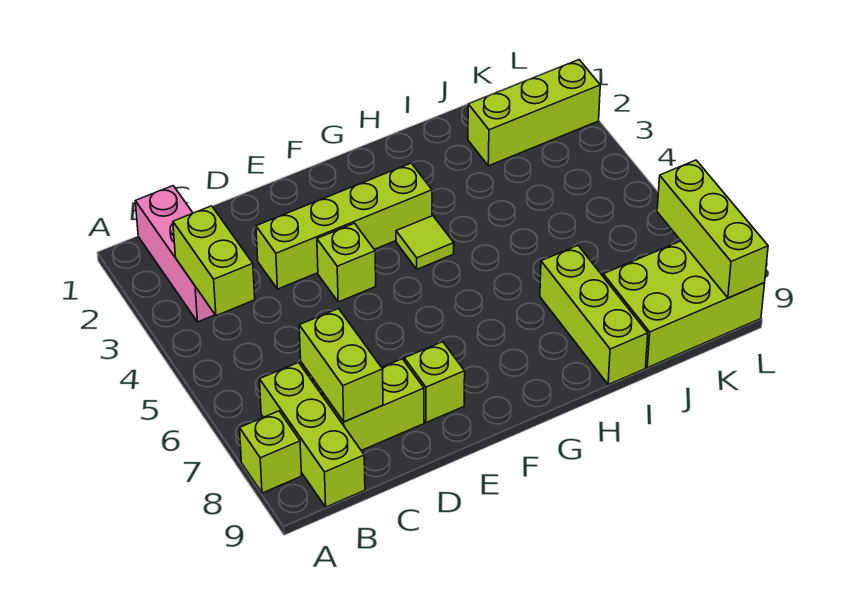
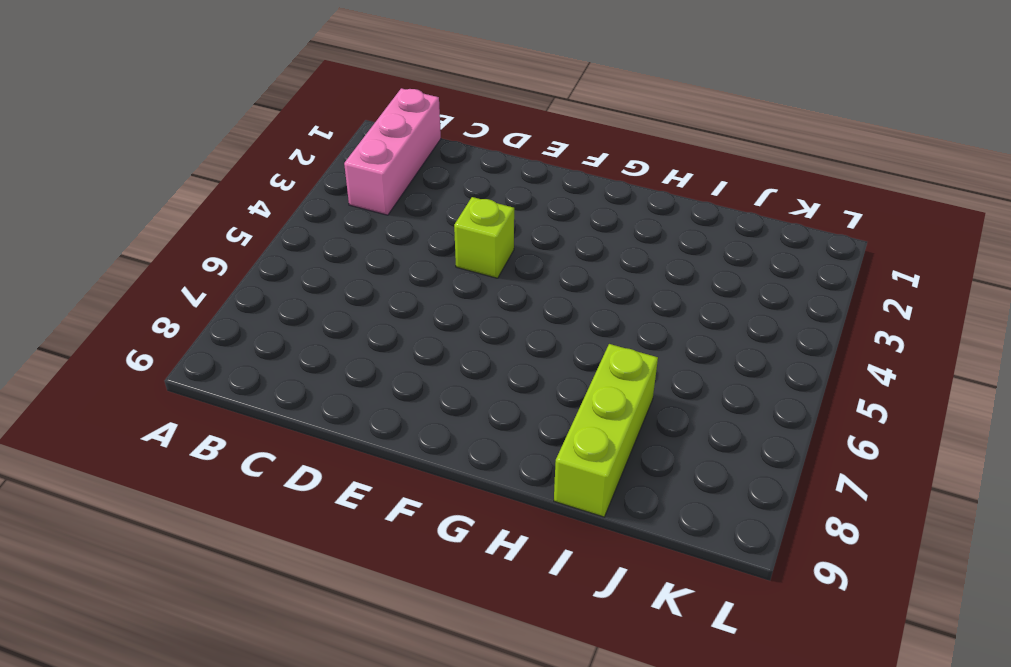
none -> lime brick A8 level 1
none -> lime brick B7:B9 level 1
none -> lime brick C8:D8 level 1

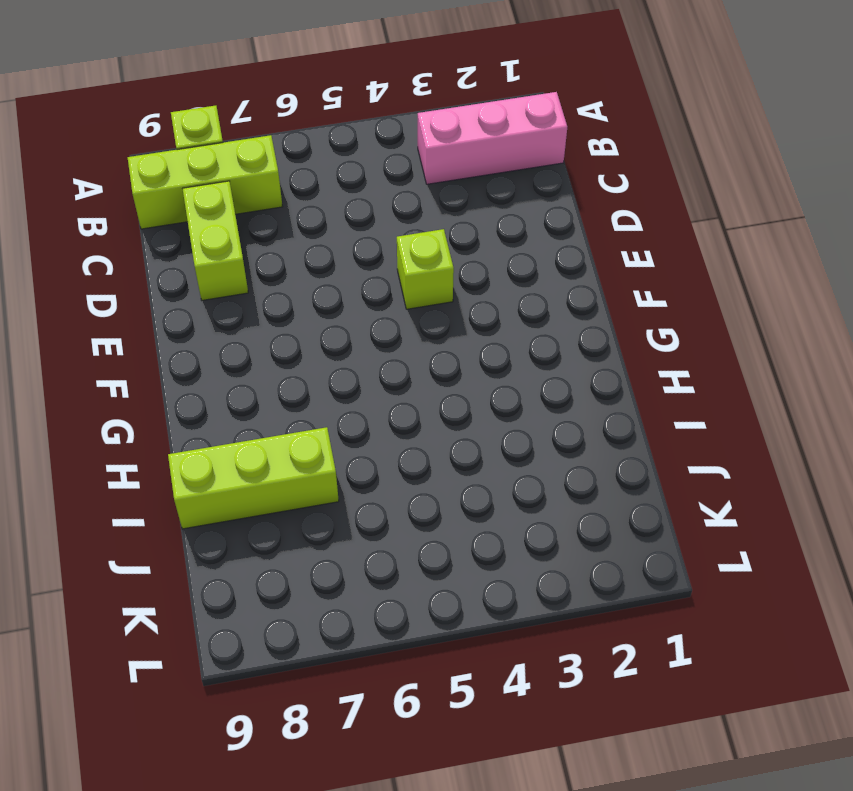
none -> lime brick D3:G3 level 1
none -> lime brick E8 level 1
none -> lime tile G4 level 1

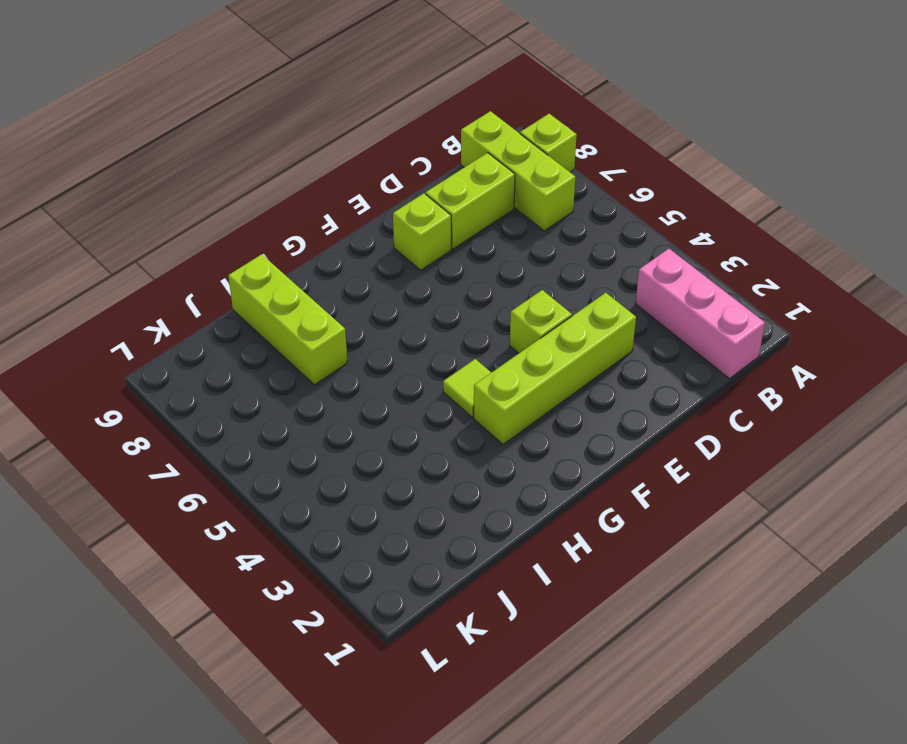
none -> lime brick J2:L2 level 1
none -> lime brick J8:L9 level 1
none -> lime brick B3:B4 level 2

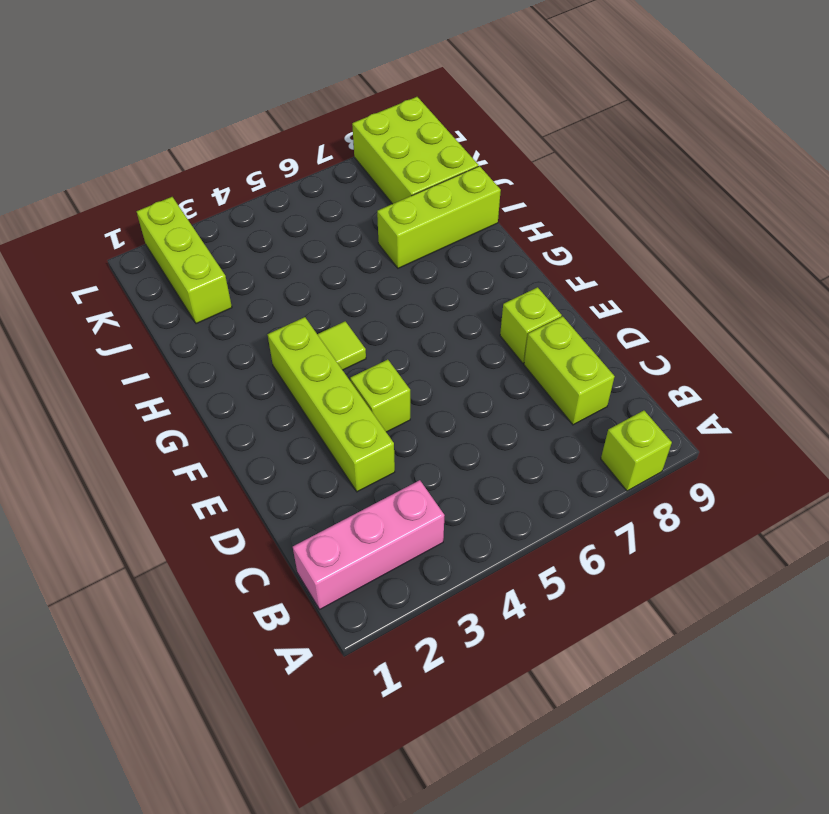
none -> lime brick B7:B9 level 1
none -> lime brick B3:B4 level 2
none -> lime brick C7:C8 level 2

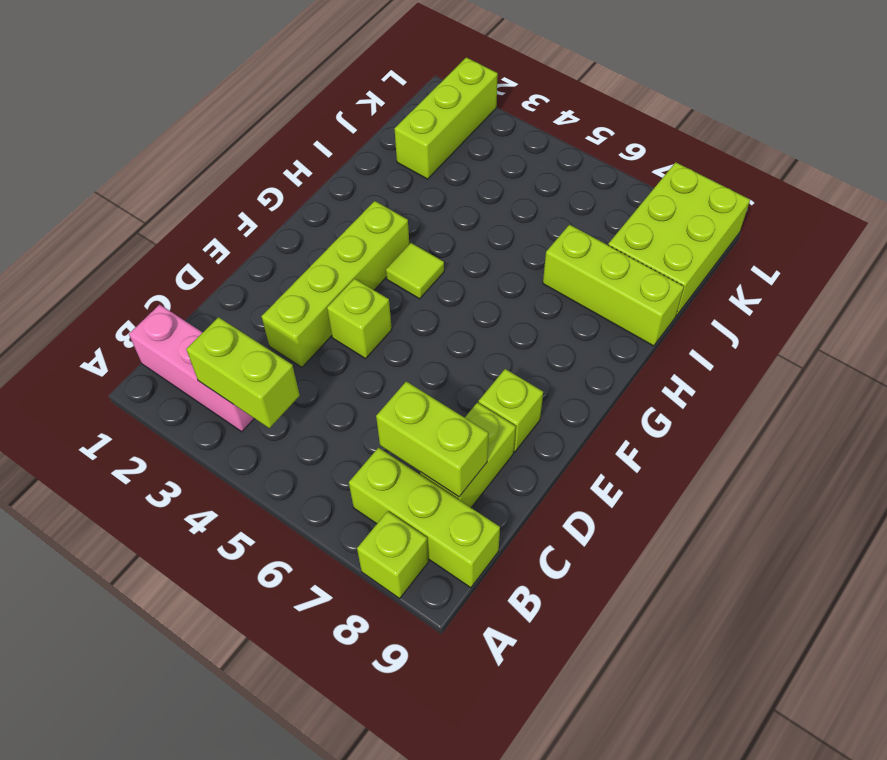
none -> lime brick L7:L9 level 2

